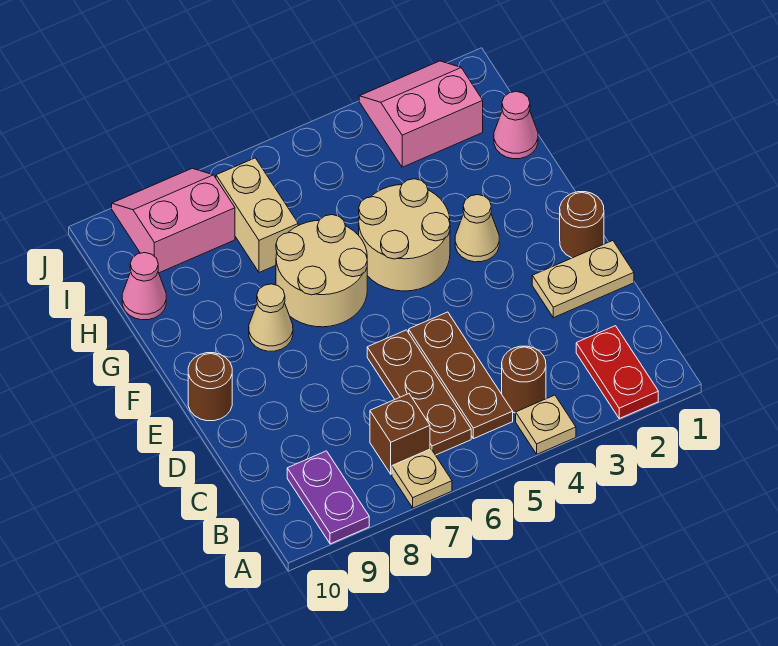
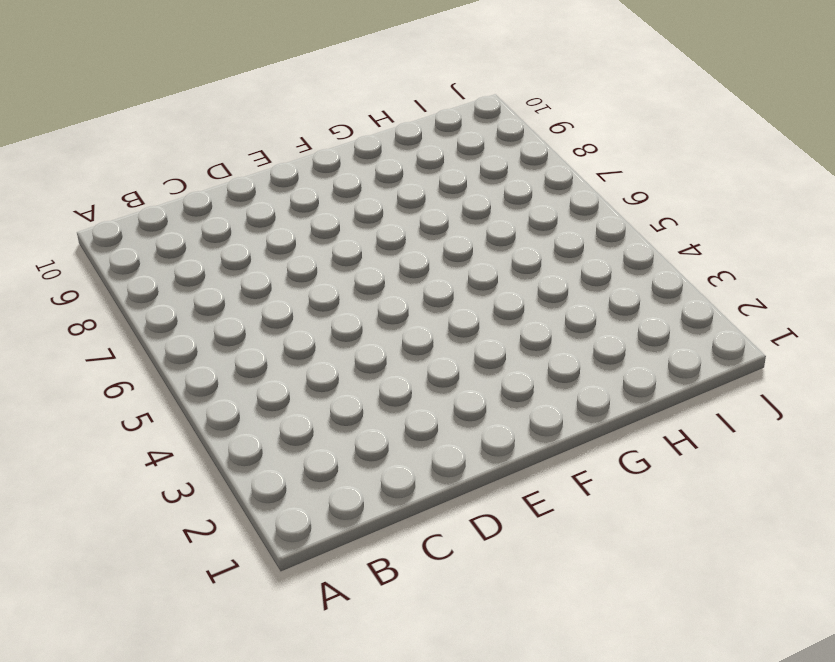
none -> red plate A2:B2 level 1
none -> tan plate A4 level 1
none -> tan plate A7 level 1

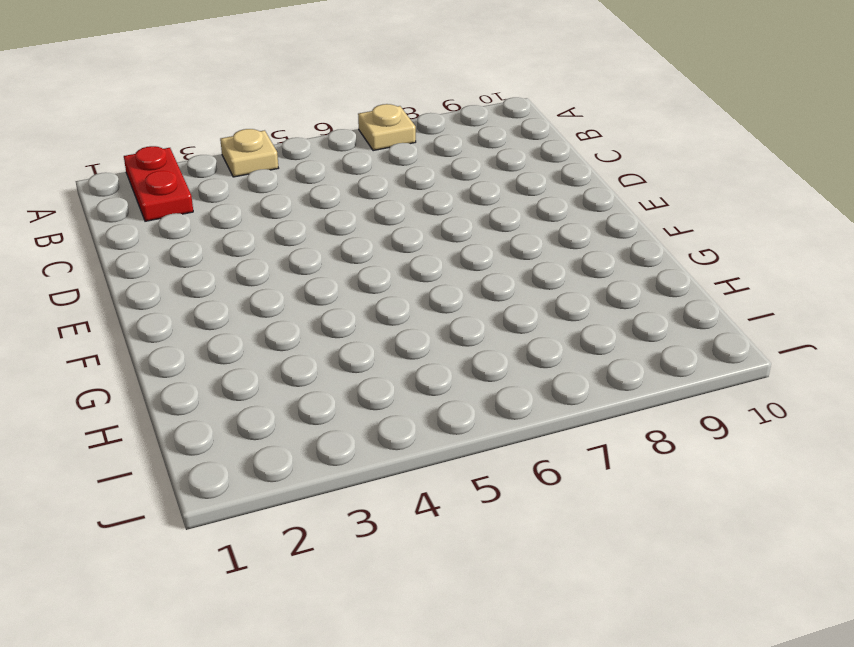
none -> purple plate A9:B9 level 1
none -> brown round brick B4 level 1
none -> brown plate B5:D5 level 1

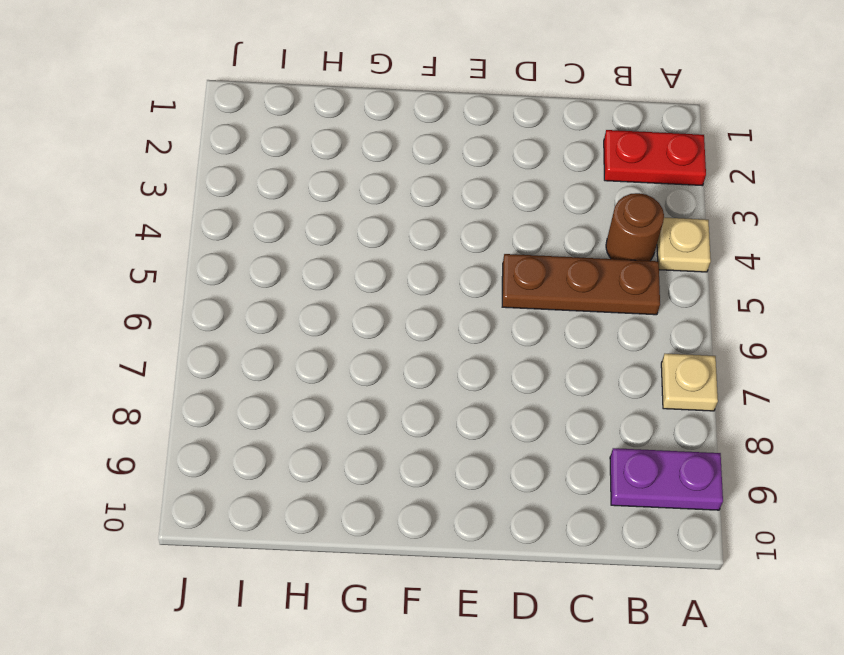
none -> brown plate B6:D6 level 1
none -> brown brick B7 level 1
none -> tan plate D1:D2 level 1

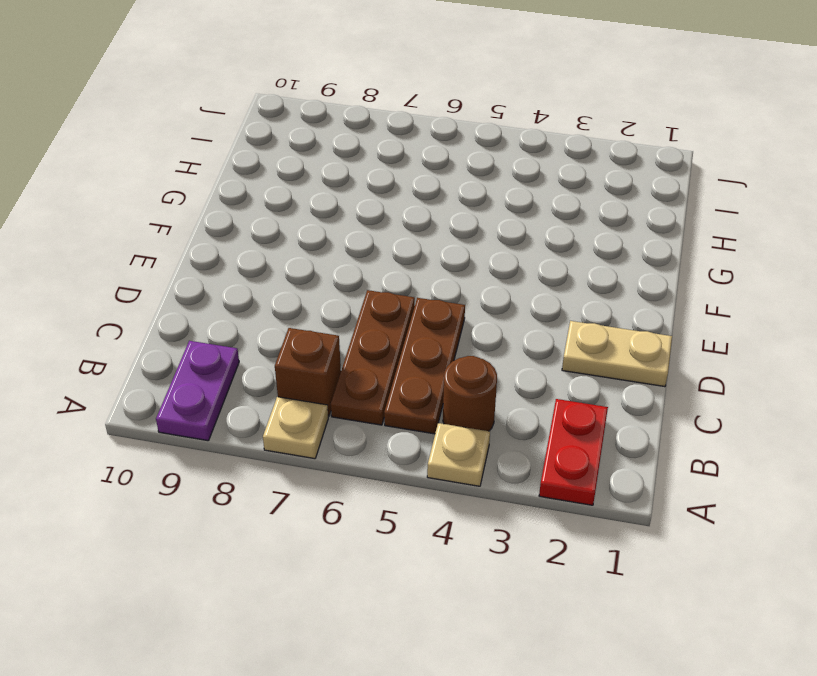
none -> brown round brick E1 level 1
none -> brown round brick E10 level 1
none -> tan cone F3 level 1

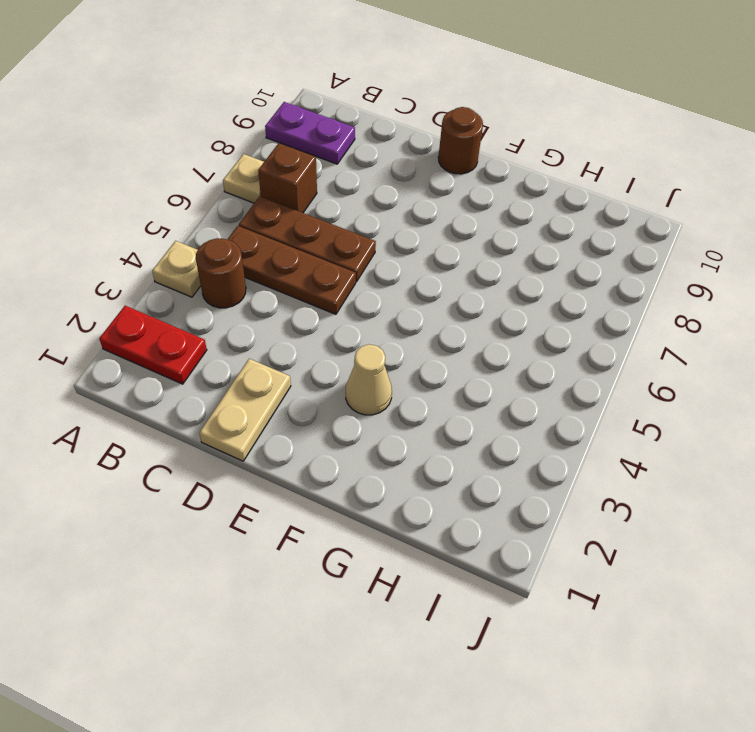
none -> brown round brick E1 level 1
none -> tan round brick F4:G5 level 1
none -> tan round brick F6:G7 level 1

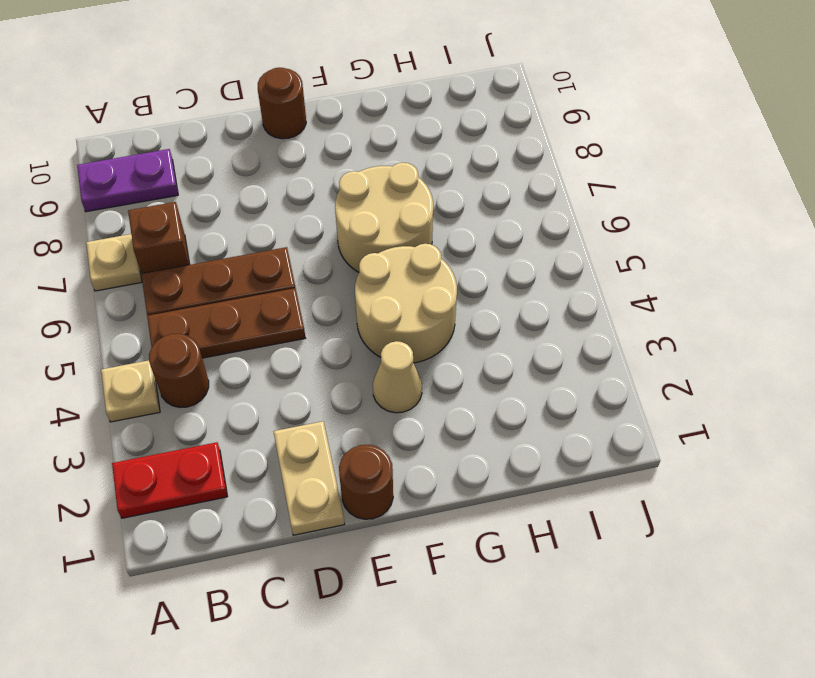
none -> tan cone F8 level 1
none -> pink cone H1 level 1
none -> tan brick H7:I7 level 1

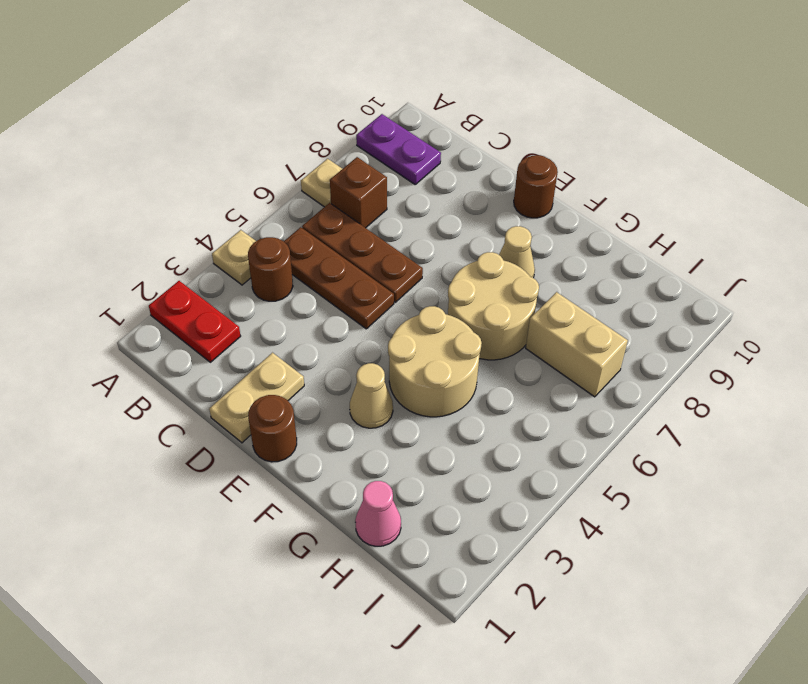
none -> pink cone H10 level 1
none -> pink slope I2:J3 level 1 top I
none -> pink slope I8:J9 level 1 top I

